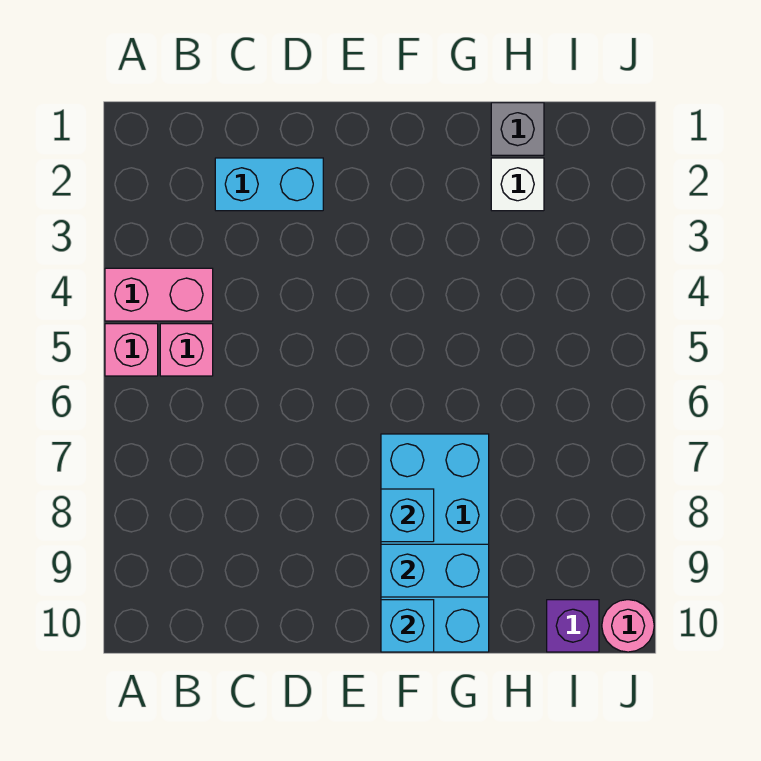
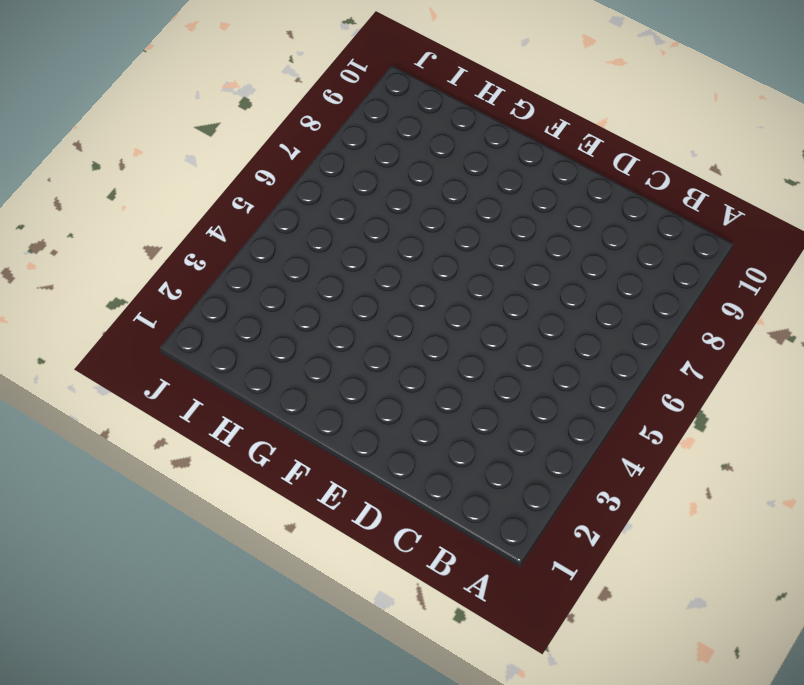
none -> pink brick A4:B4 level 1
none -> pink brick A5 level 1
none -> pink brick B5 level 1

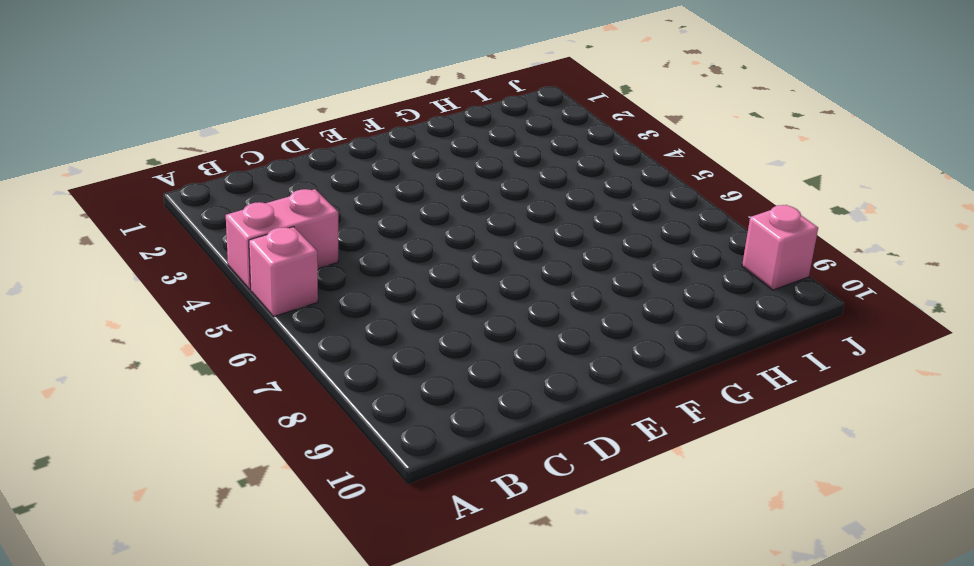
pink brick J9 level 1 -> pink brick B5 level 1
none -> cyan brick C2:D2 level 1
none -> cyan brick F7:G10 level 1
none -> grey brick H1 level 1

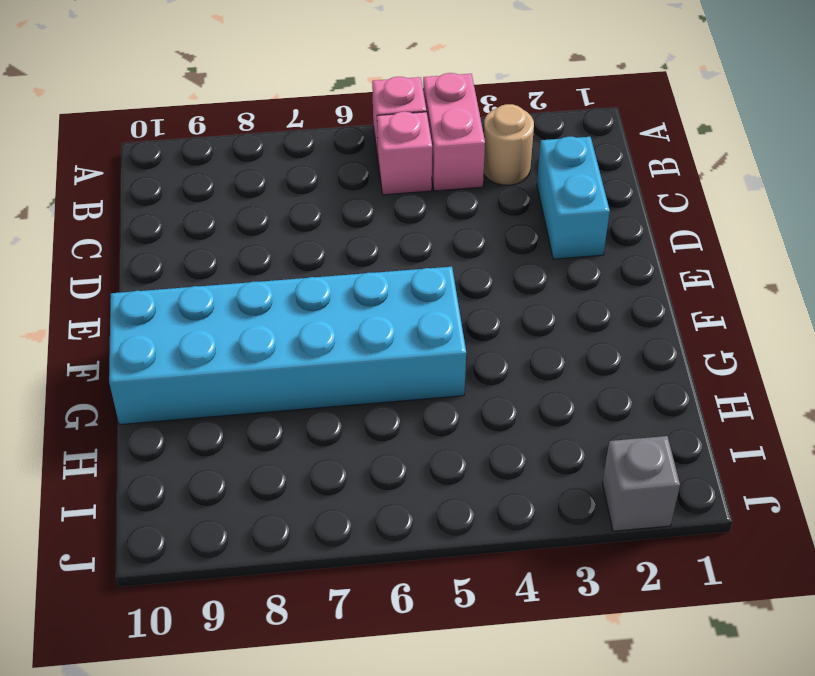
tan round brick B3 level 1 -> none
cyan brick F5:G10 level 1 -> cyan brick F7:G10 level 1
grey brick J2 level 1 -> grey brick H1 level 1
none -> white brick H2 level 1
none -> purple brick I10 level 1
none -> pink round brick J10 level 1

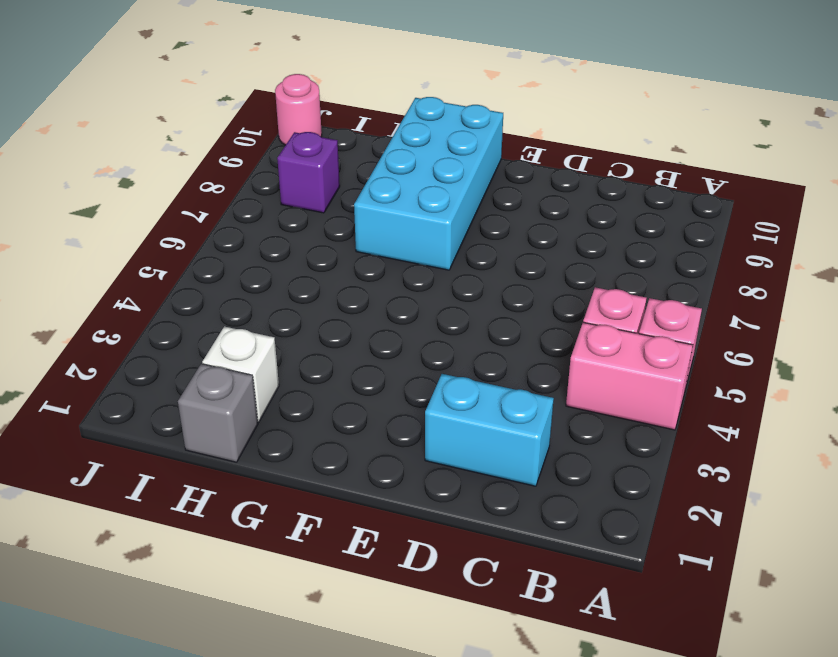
purple brick I8 level 1 -> purple brick I10 level 1
none -> cyan brick F8 level 2
none -> cyan brick F9:G9 level 2
none -> cyan brick F10 level 2

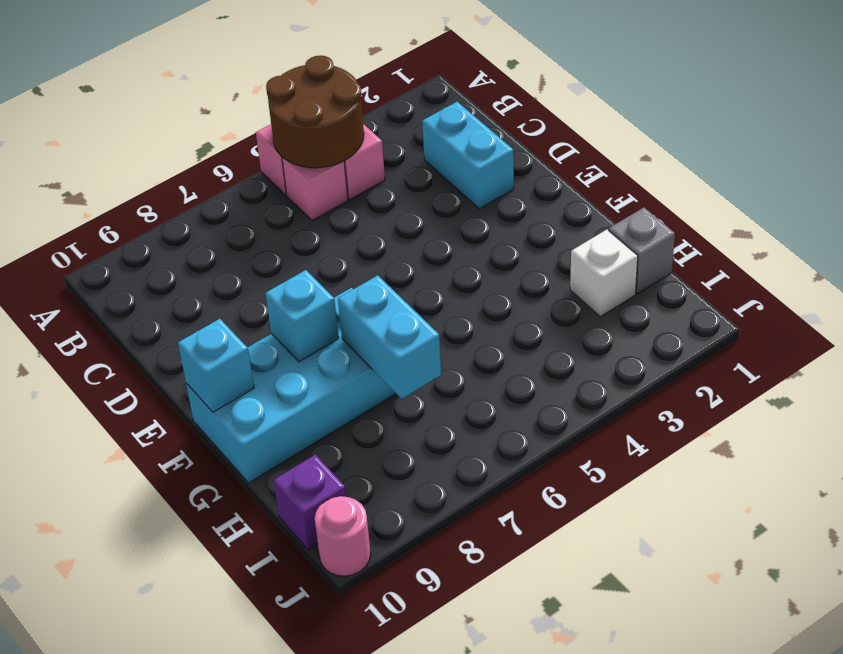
brown round brick A4:B5 level 2 -> none
cyan brick G7:H7 level 2 -> cyan brick F9:G9 level 2

